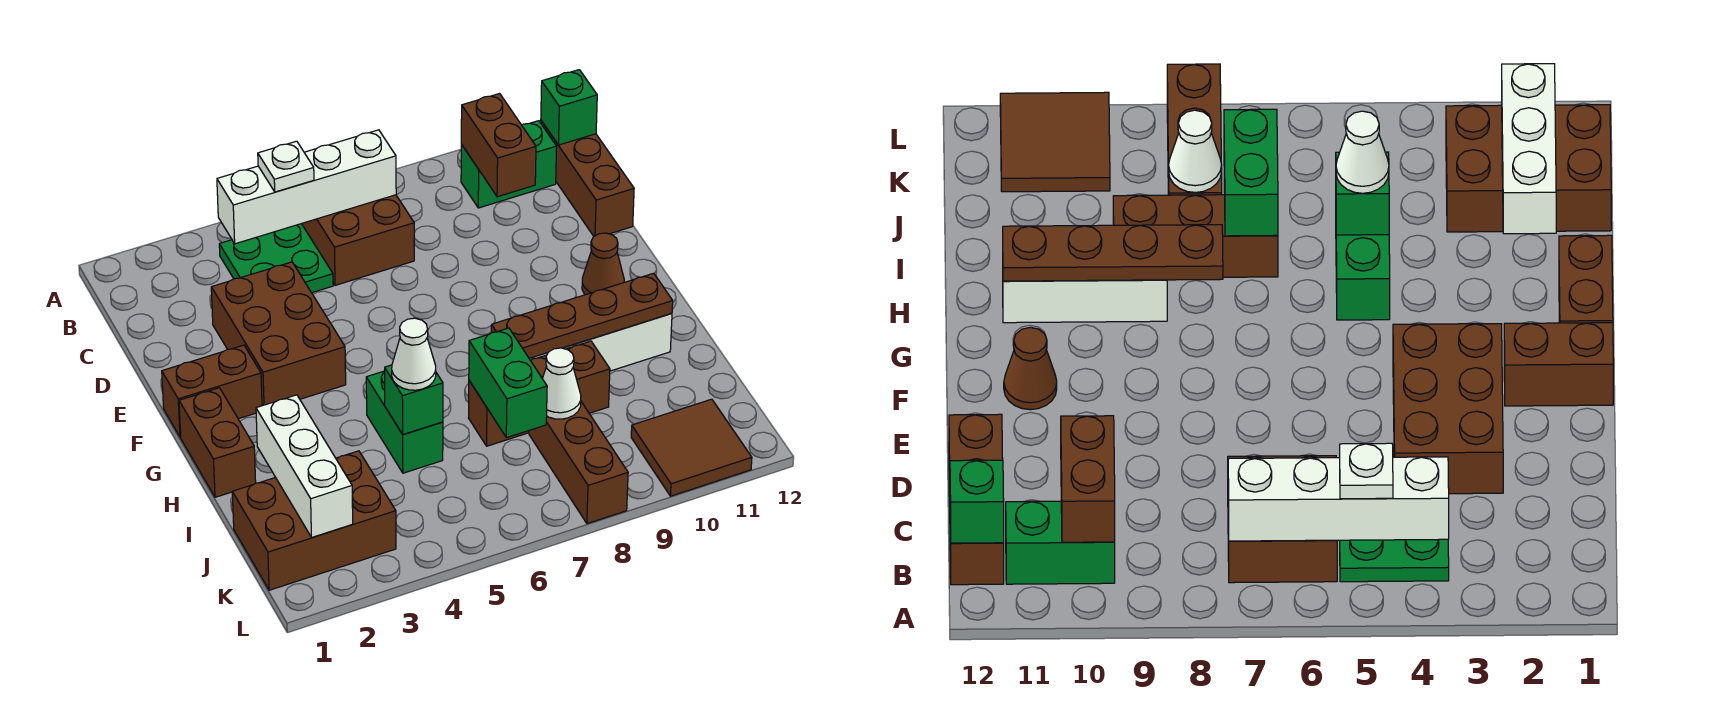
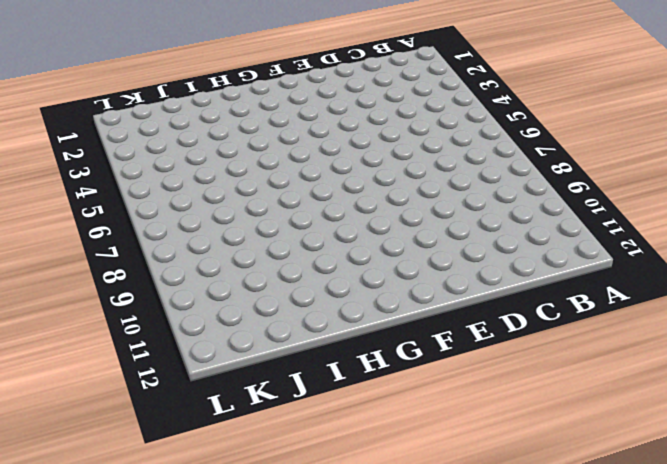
none -> green plate B4:C5 level 1
none -> brown brick B6:C7 level 1
none -> green brick B10:B11 level 1

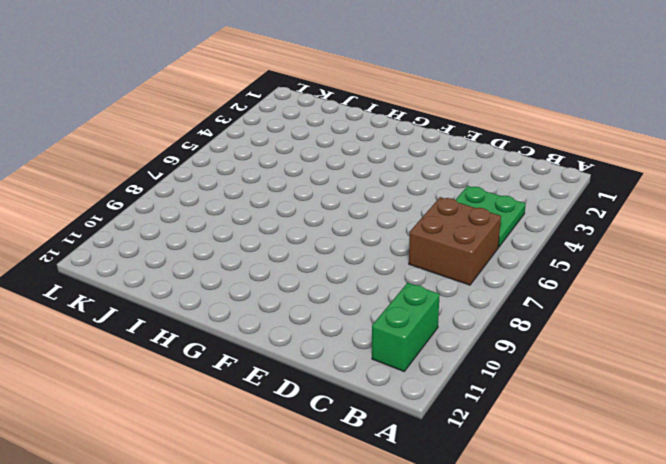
none -> brown brick B12:D12 level 1
none -> brown brick D3:F4 level 1
none -> brown brick F1:F2 level 1

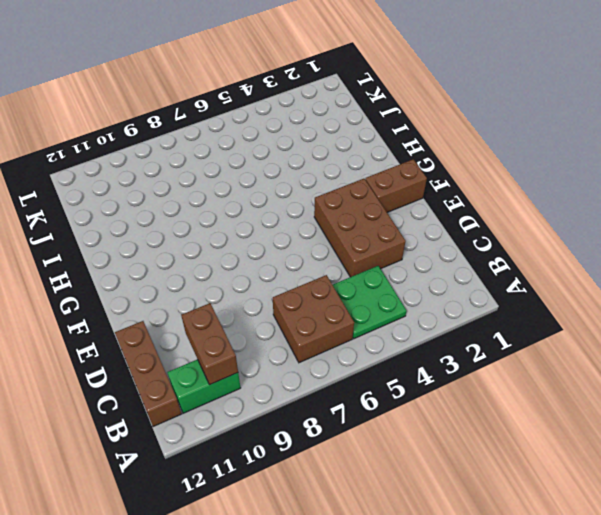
none -> brown cone F11 level 1
none -> brown brick G1:H1 level 1
none -> green brick H5:I5 level 1

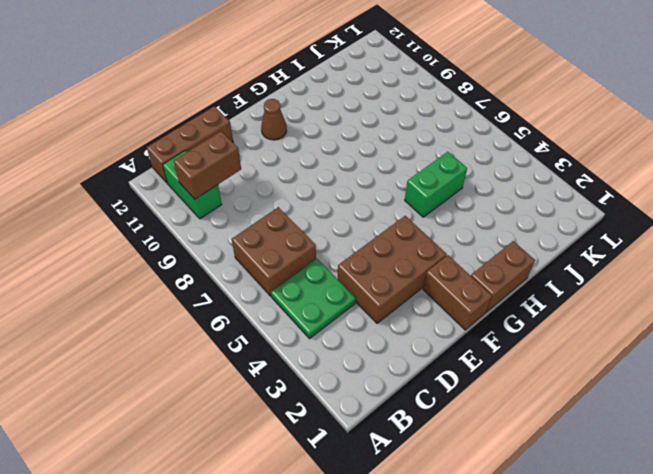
none -> white brick H9:H11 level 1
none -> brown brick I7:I9 level 1
none -> brown brick J1:K3 level 1

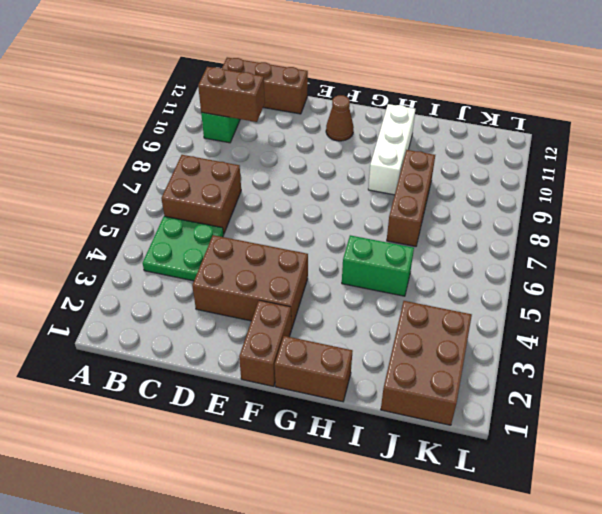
none -> brown brick J8:L8 level 1
none -> brown tile K10:L11 level 1
none -> white brick B4:B7 level 2

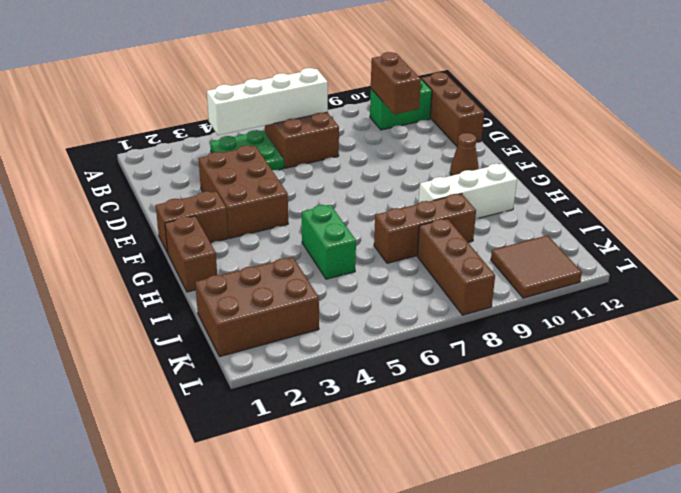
none -> green brick B12 level 2
none -> brown plate H8:H11 level 2
none -> white brick I2:K2 level 2

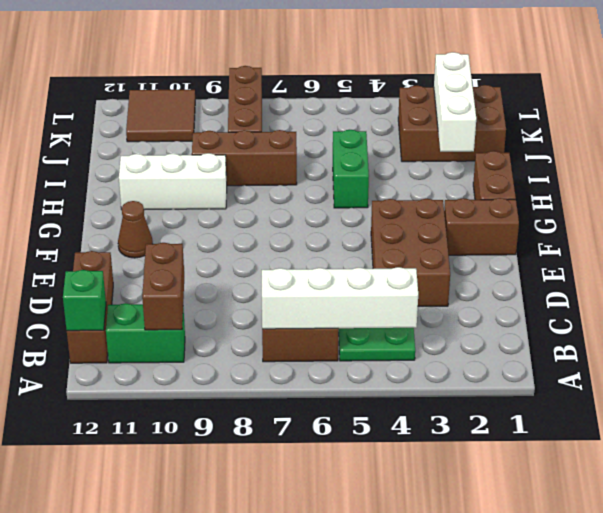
none -> brown plate H8:H11 level 2
none -> green brick I5 level 2
none -> green brick I7:J7 level 2

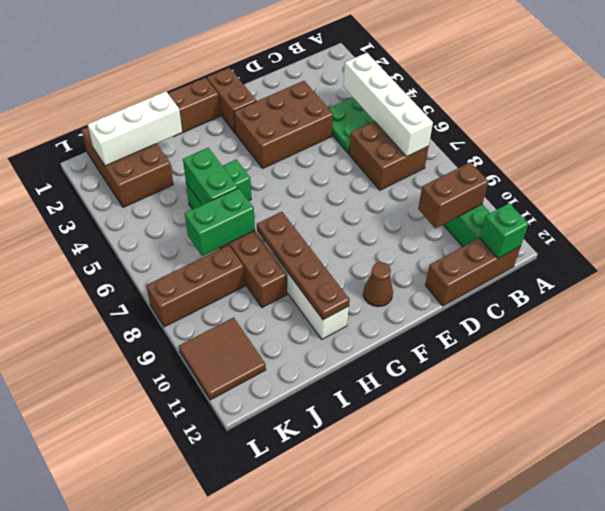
green brick I5:I6 level 2 -> green brick I5 level 2
none -> white cone J8 level 2
none -> white plate B5 level 3
none -> white cone I5 level 3

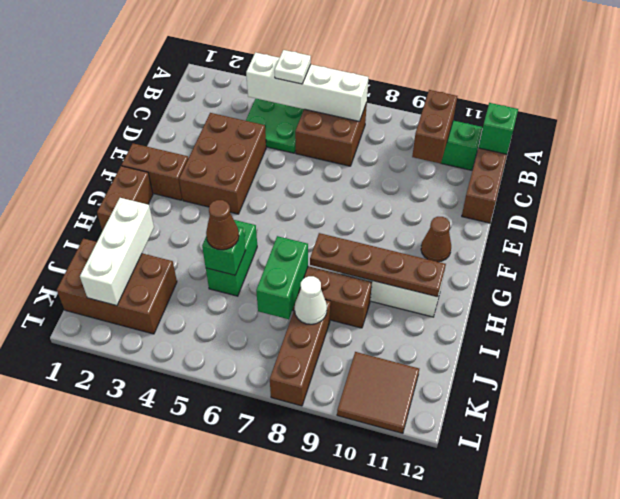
brown cone I5 level 3 -> white cone I5 level 3

